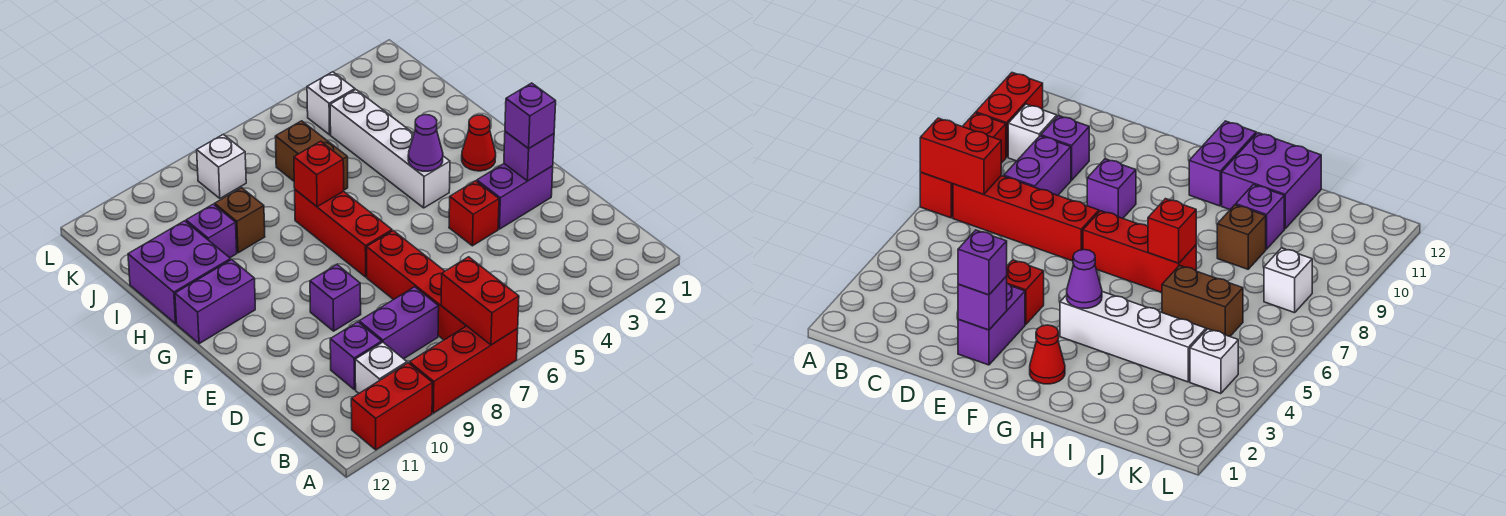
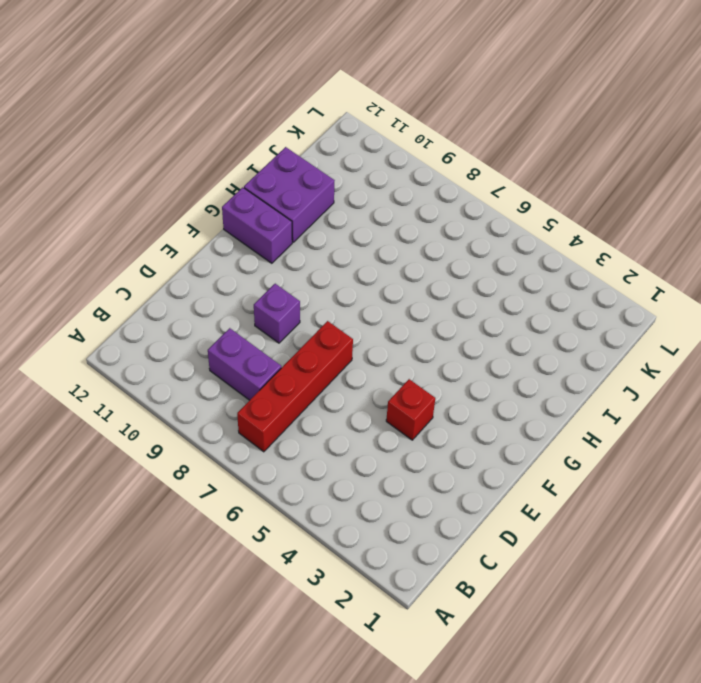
none -> red brick A7:A9 level 1
none -> red brick A10:A11 level 1
none -> white brick B10 level 1

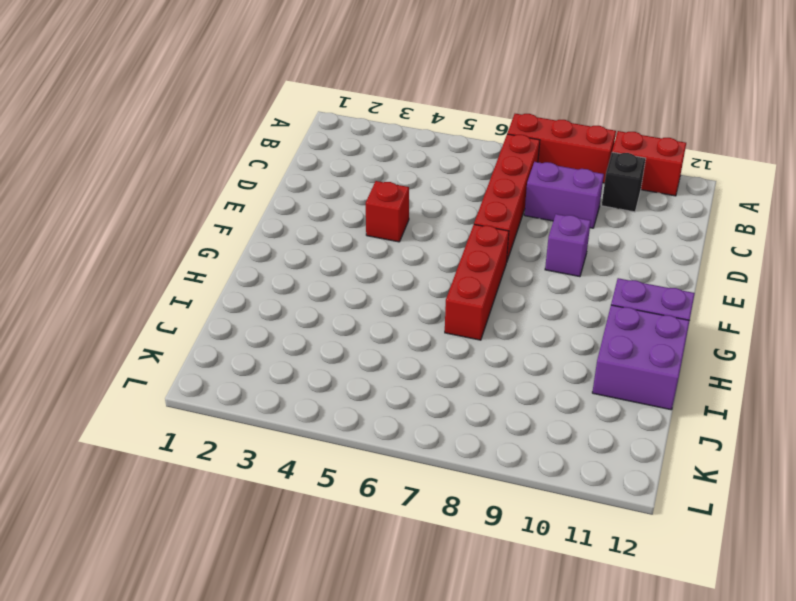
black brick B10 level 1 -> white brick B10 level 1
none -> purple brick C10 level 1
none -> purple brick E2:E3 level 1
none -> red cone G2 level 1

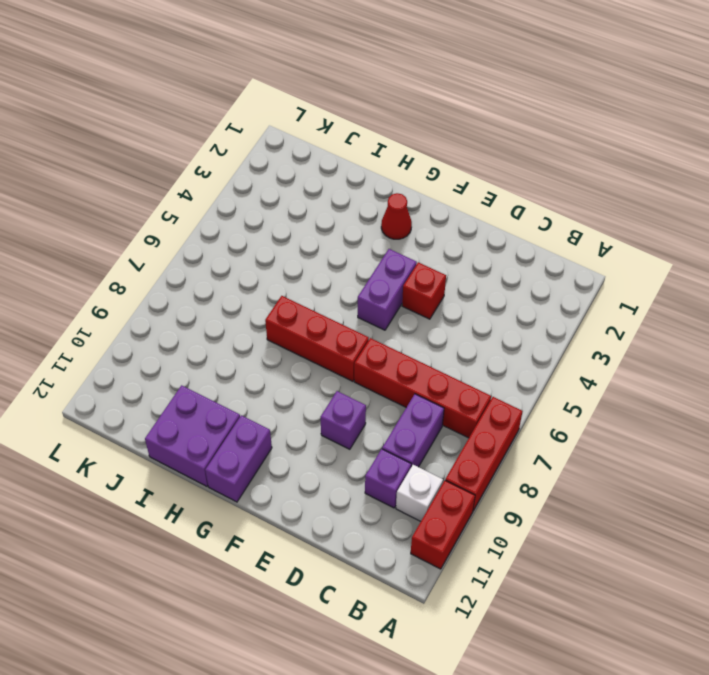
purple brick F4:F5 level 1 -> purple brick E2:E3 level 1
none -> white brick G4:J4 level 1
none -> brown brick I6:J6 level 1
none -> brown brick I9 level 1

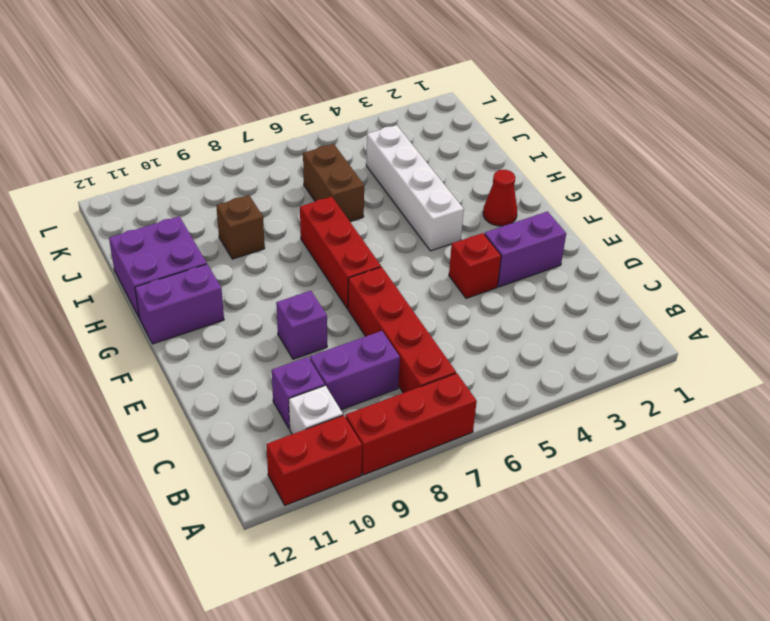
none -> purple brick I10 level 1
none -> white brick K4 level 1
none -> white brick K8 level 1

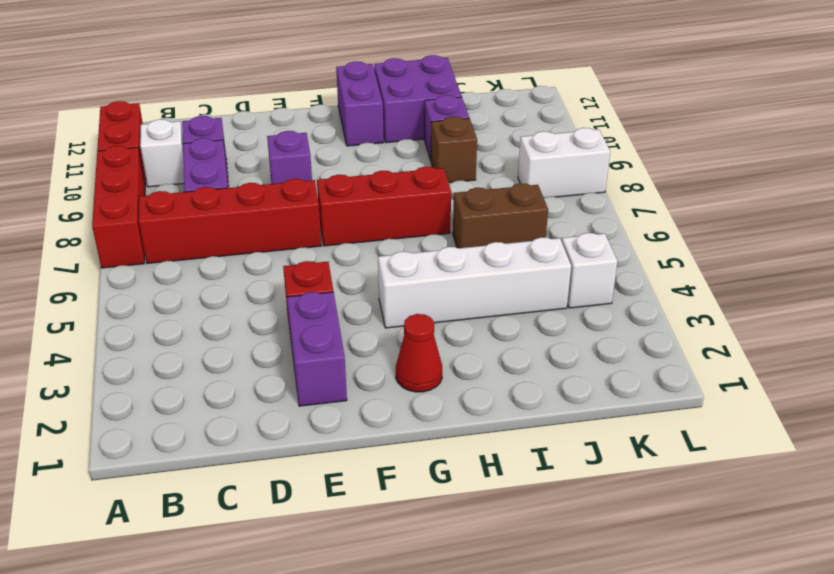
white brick K8:L8 level 1 -> white brick K8 level 1
none -> red brick A7:B7 level 2
none -> purple brick E2 level 2
none -> purple cone G4 level 2

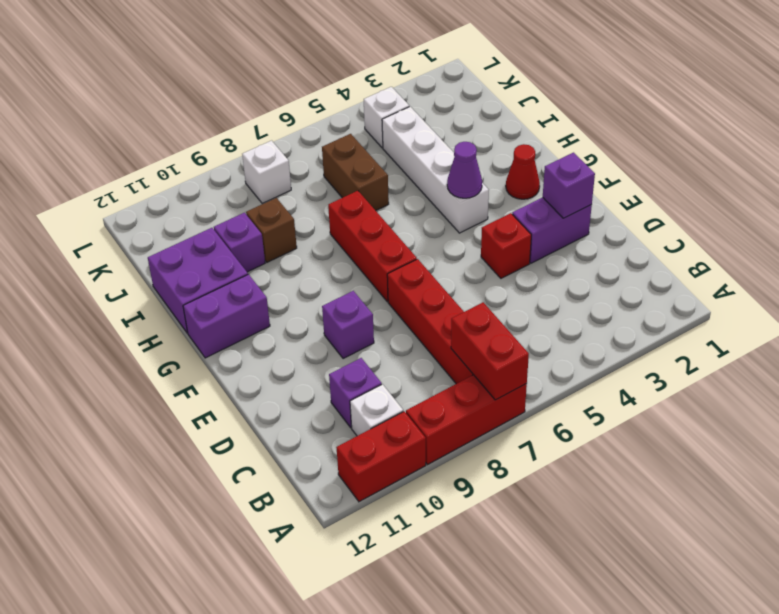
none -> purple brick C8:C9 level 1
none -> red brick H7 level 2
none -> purple brick E2 level 3

